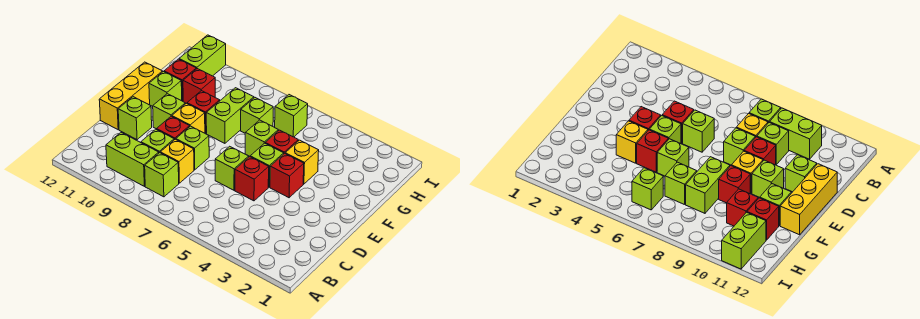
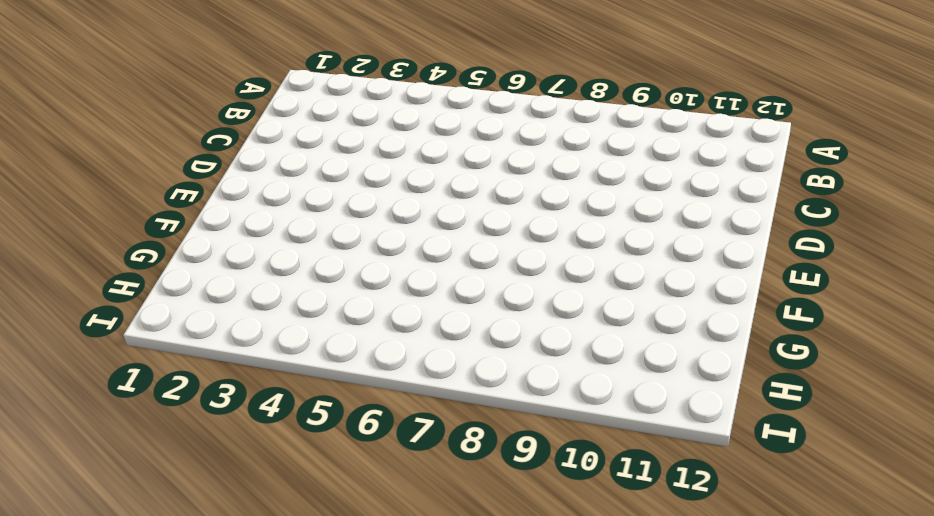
none -> lime brick B8 level 1
none -> lime brick B9:B10 level 1
none -> yellow brick C8 level 1

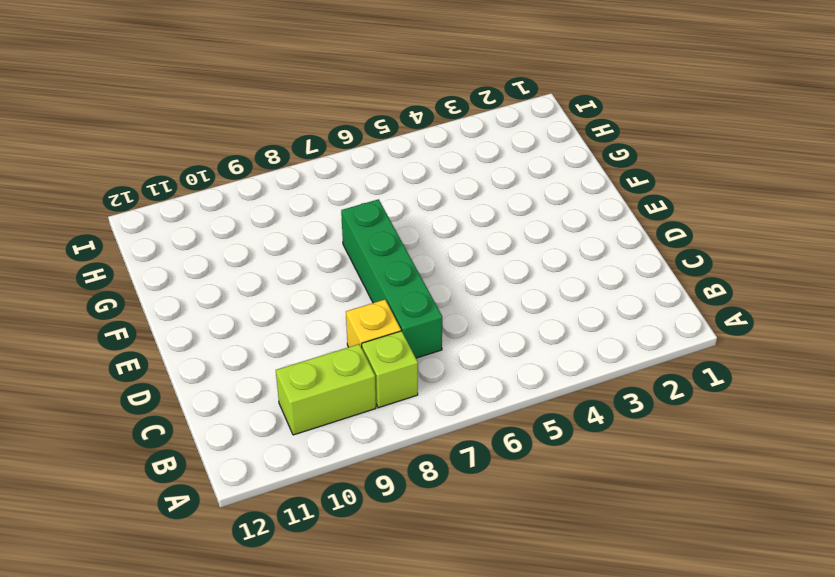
green brick C7:F7 level 1 -> none
none -> lime brick C9 level 1
none -> red brick D5 level 1
none -> lime brick D6 level 1

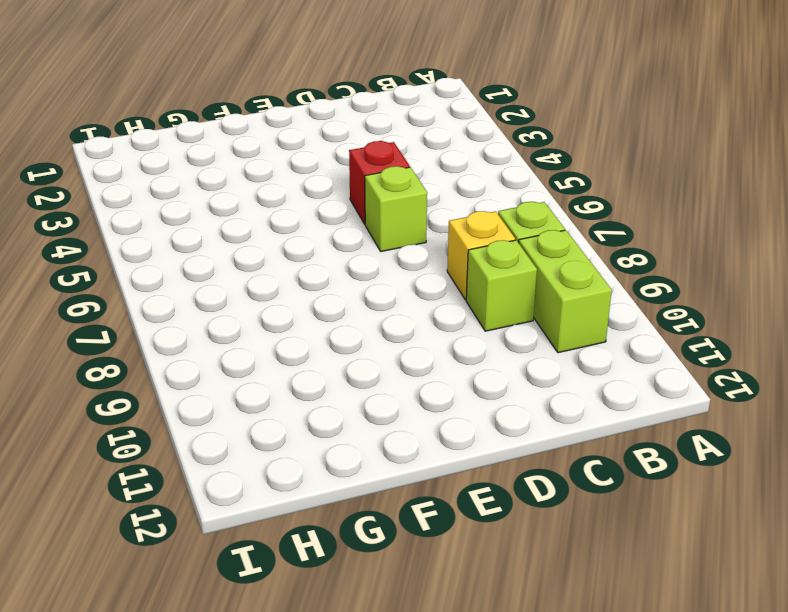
none -> lime brick D8 level 1
none -> red brick D9 level 1
none -> lime brick D11 level 1

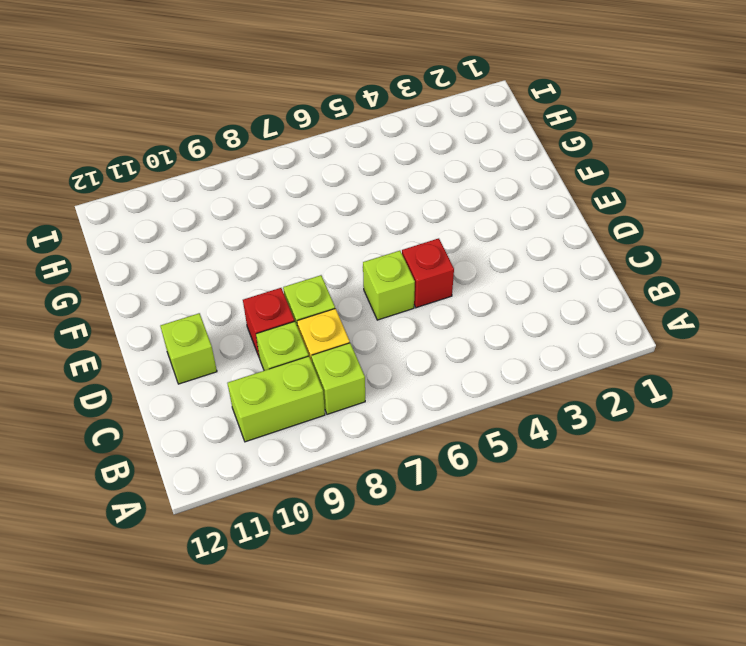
none -> yellow brick D12:F12 level 1
none -> red brick E4 level 1
none -> lime brick E5 level 1

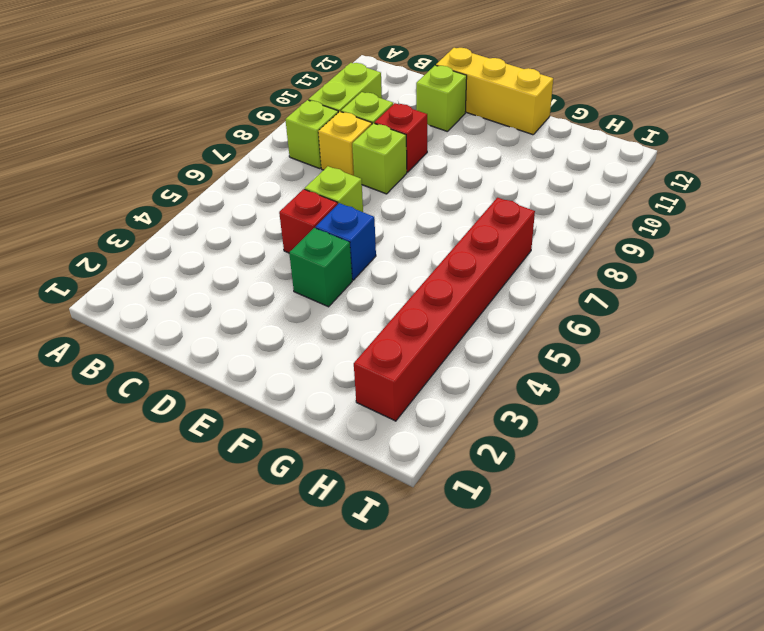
green brick E4 level 1 -> red brick E4 level 1
blue brick E5 level 1 -> lime brick E5 level 1
red brick H2:H7 level 1 -> lime brick H6 level 1
none -> yellow brick E9 level 1
none -> lime brick E10 level 1
none -> yellow brick F4 level 1

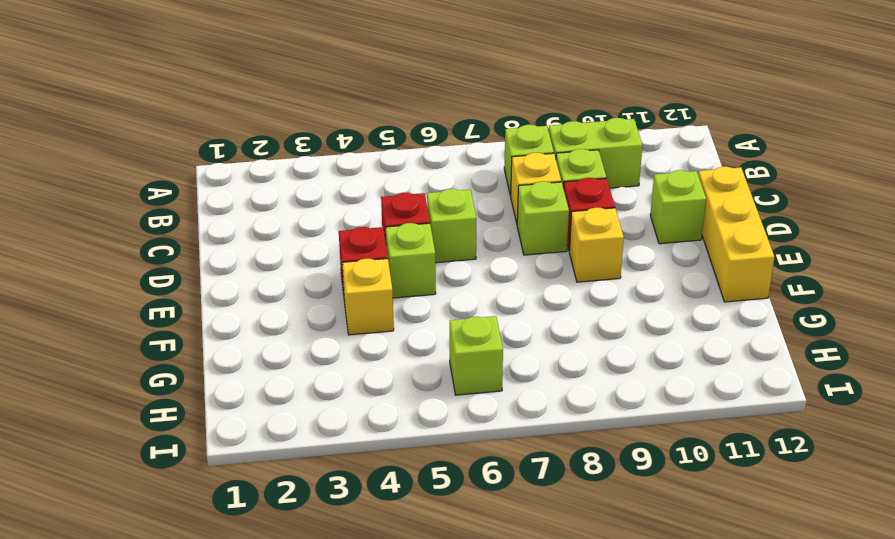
none -> lime brick E10 level 1
none -> red brick F5 level 1
none -> lime brick F6 level 1

